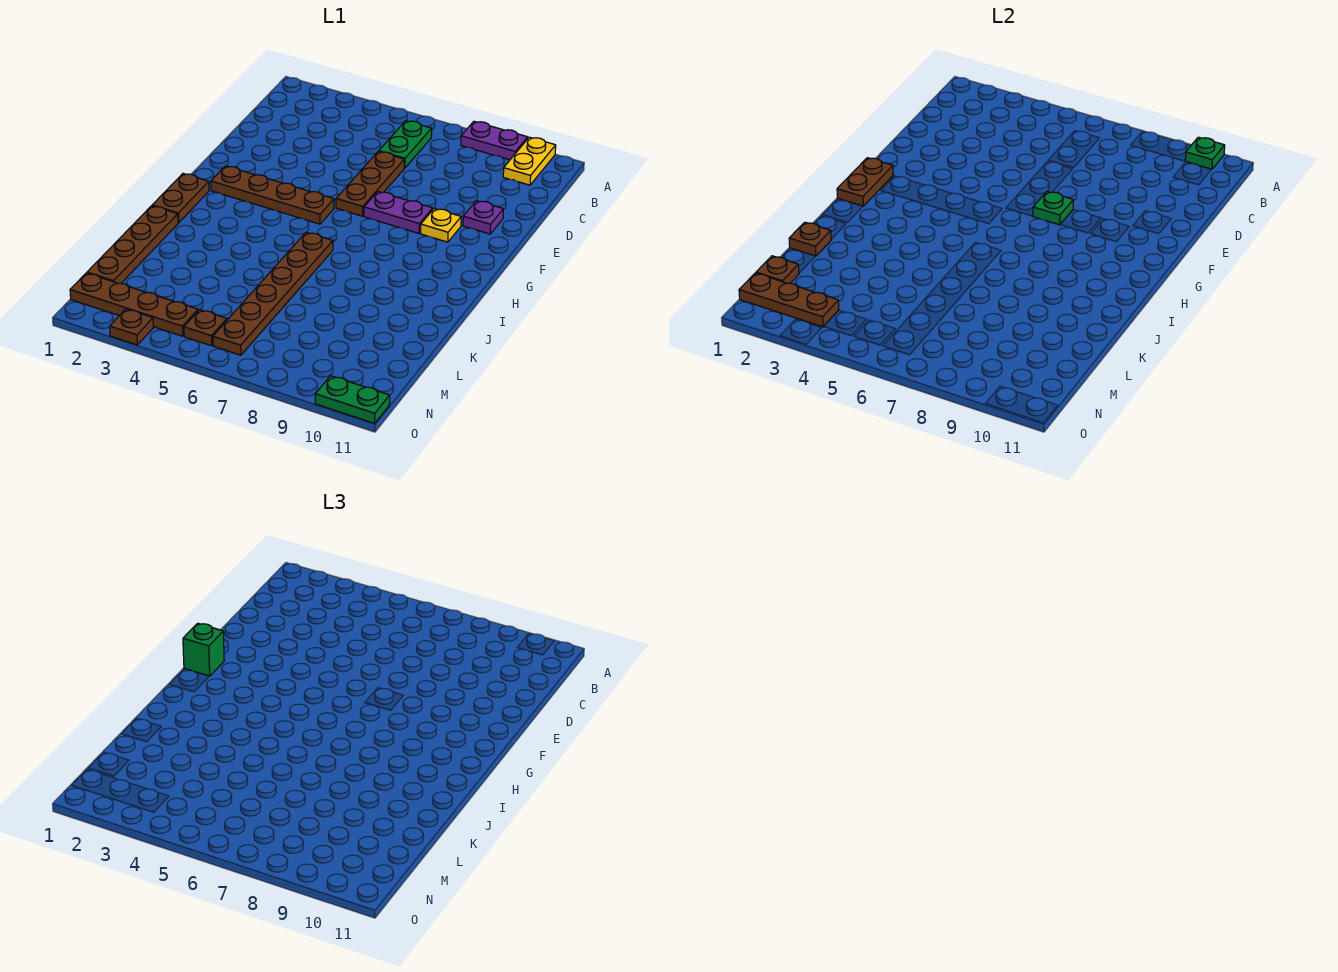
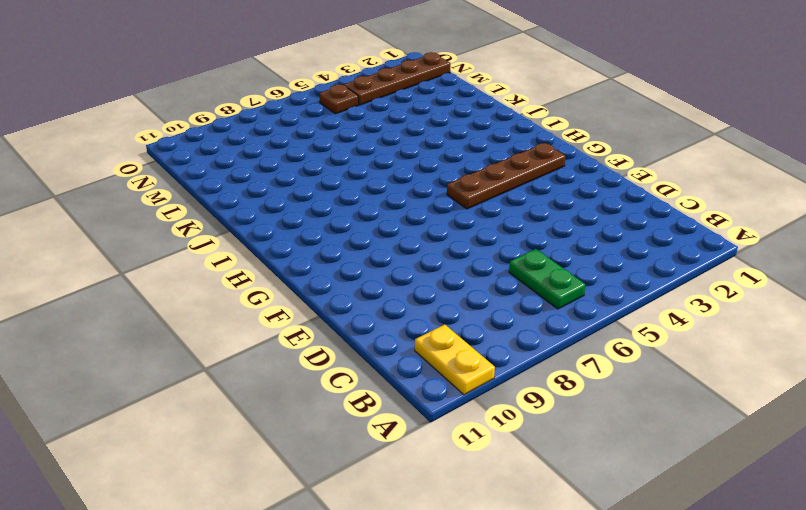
none -> purple plate A8:A9 level 1
none -> brown plate D6:F6 level 1
none -> purple plate E10 level 1

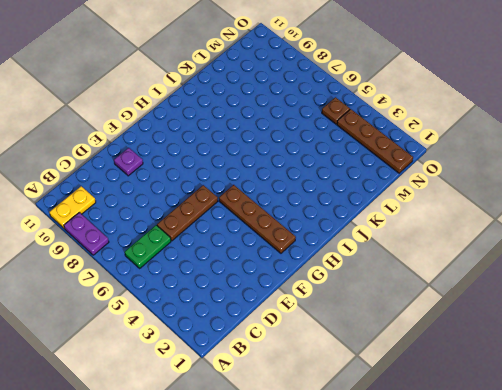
none -> purple plate F7:F8 level 1
none -> yellow plate F9 level 1
none -> brown plate H1:I1 level 1

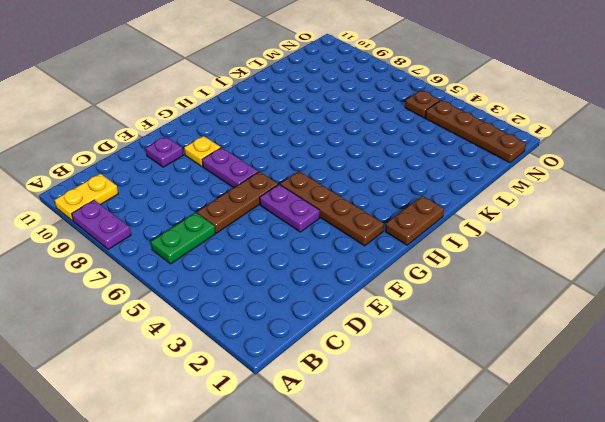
purple plate F4:F5 level 1 -> none
none -> brown plate I6:N6 level 1
none -> brown plate J1:M1 level 1
none -> brown plate O3 level 1

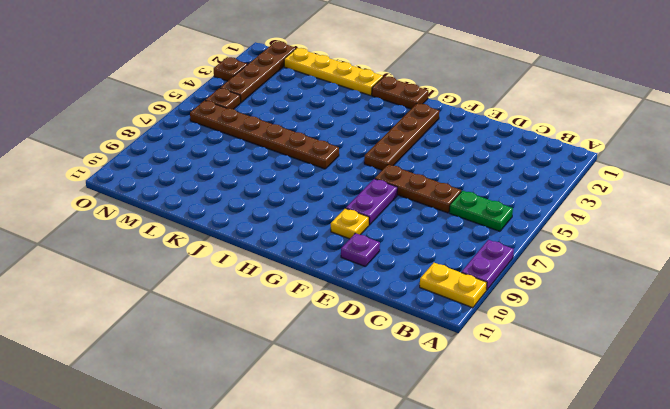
yellow plate J1:M1 level 1 -> brown plate J1:M1 level 1
none -> green plate O10:O11 level 1
none -> green plate A10 level 2
none -> green plate F7 level 2

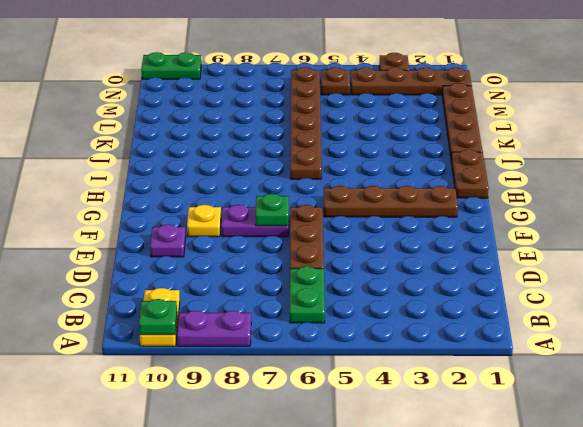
none -> brown plate G1:H1 level 2
none -> brown plate K1 level 2
none -> brown plate M1 level 2

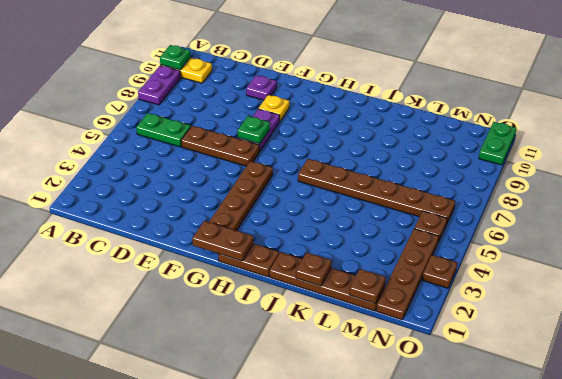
none -> brown plate N1:N3 level 2
none -> green brick G1 level 3

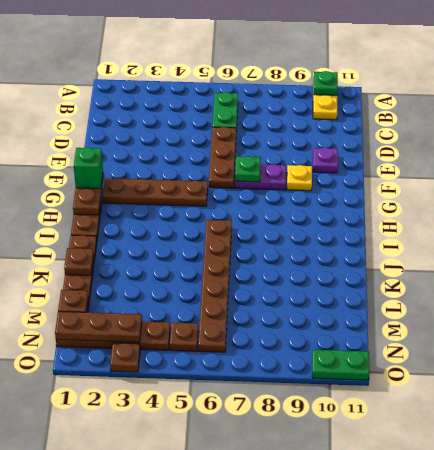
none -> purple plate A8:A9 level 1

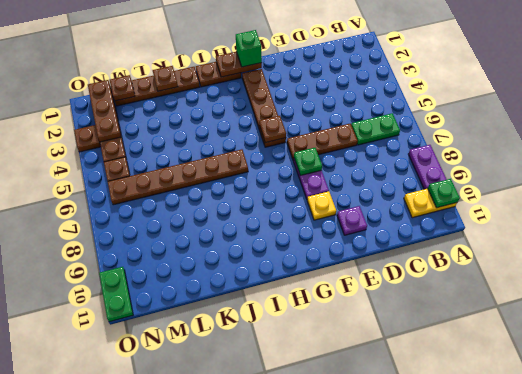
brown plate G5 level 2 -> none

